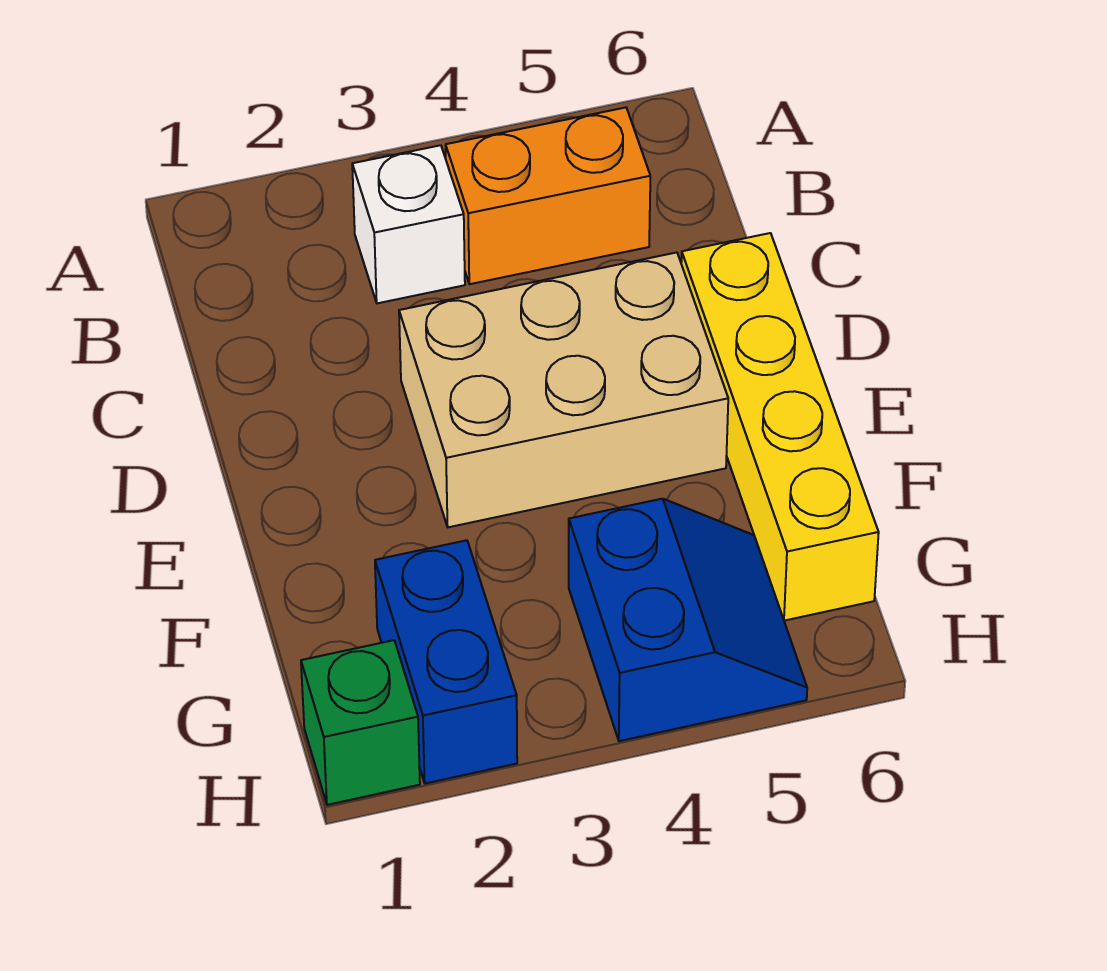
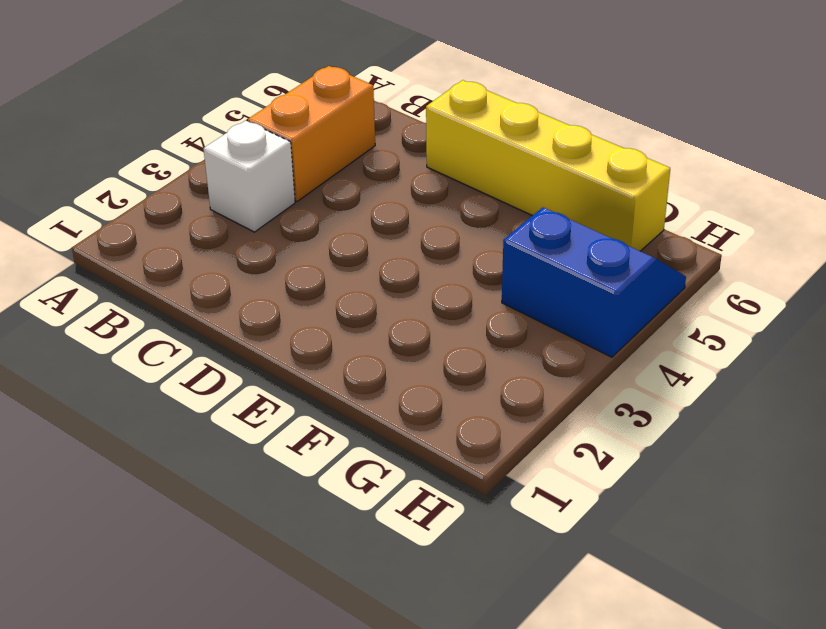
none -> tan brick D3:E5 level 1
none -> blue brick G2:H2 level 1

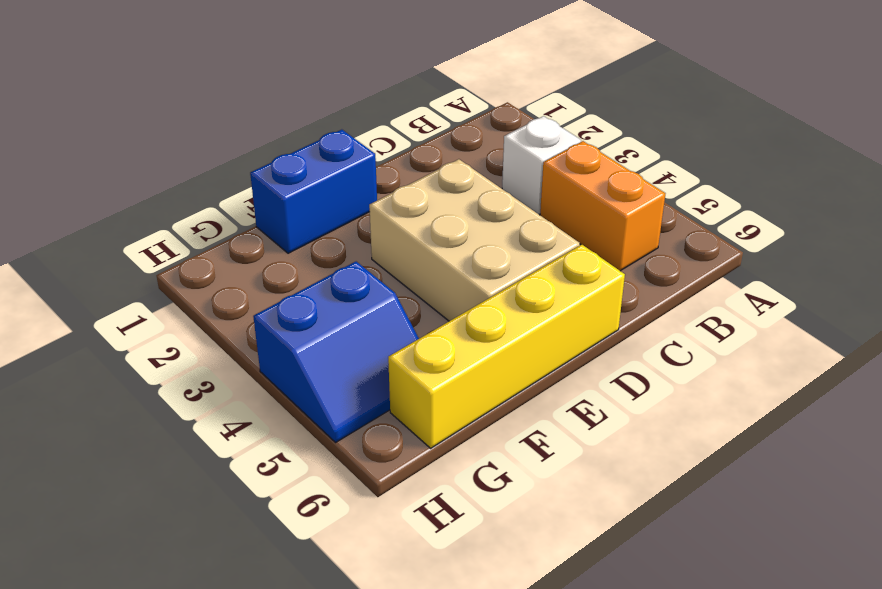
blue brick E1:F1 level 1 -> blue brick G2:H2 level 1
none -> green brick H1 level 1

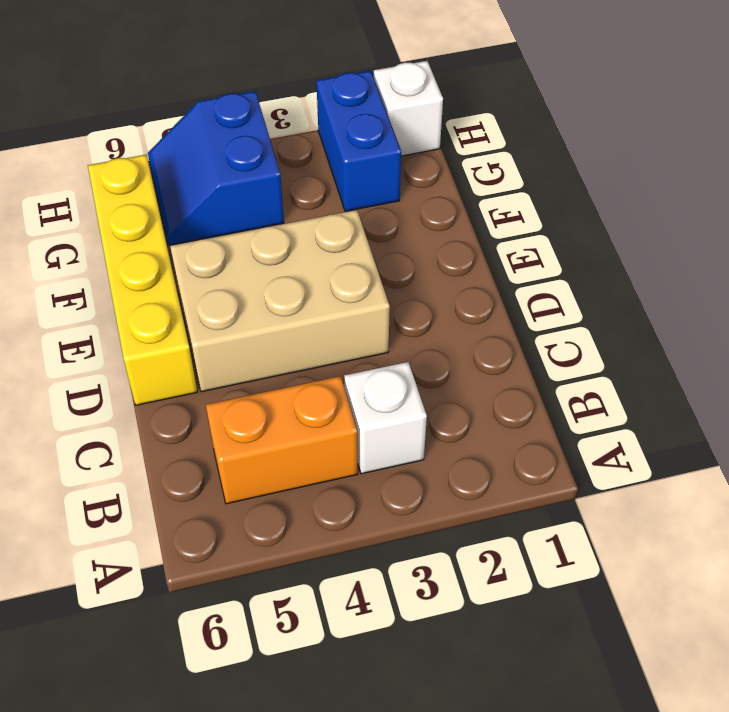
white brick H1 level 1 -> green brick H1 level 1

